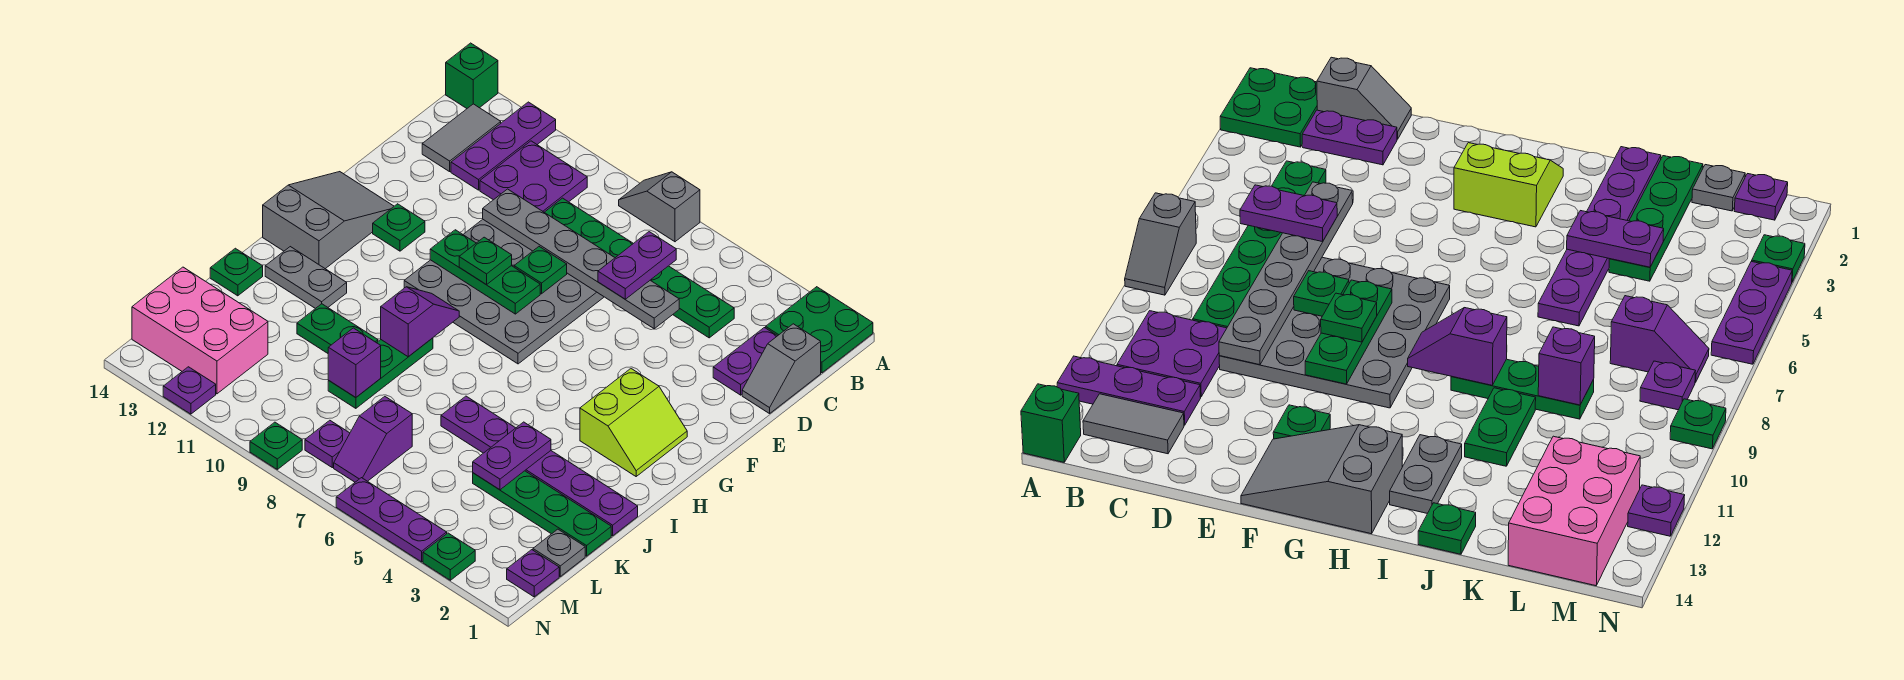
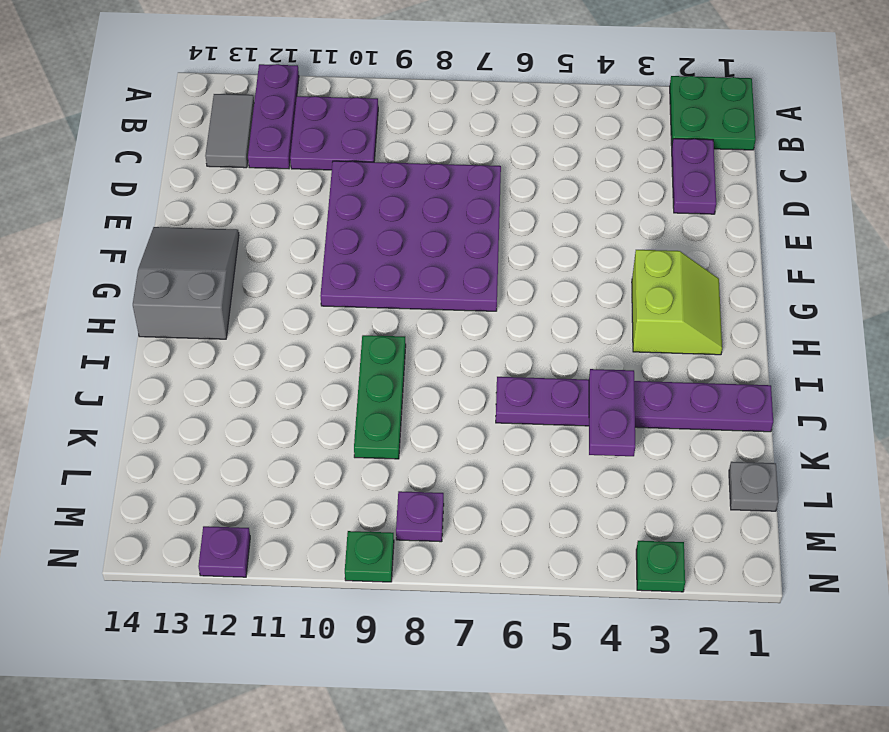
purple plate D7:G10 level 1 -> grey plate D7:G10 level 1
none -> grey slope A7:A8 level 1 top 7
none -> green brick A14 level 1
none -> grey slope C1:D1 level 1 top C
none -> green plate C4:C9 level 1

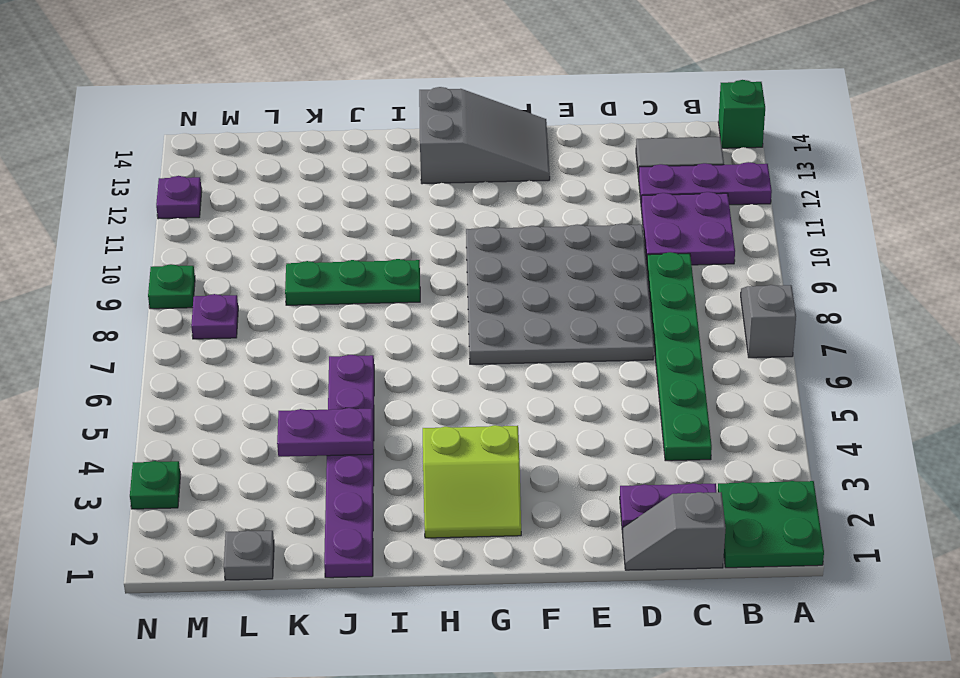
none -> green plate F12 level 1
none -> grey plate I12:I13 level 1
none -> green plate J10:J11 level 1
none -> green plate J14 level 1

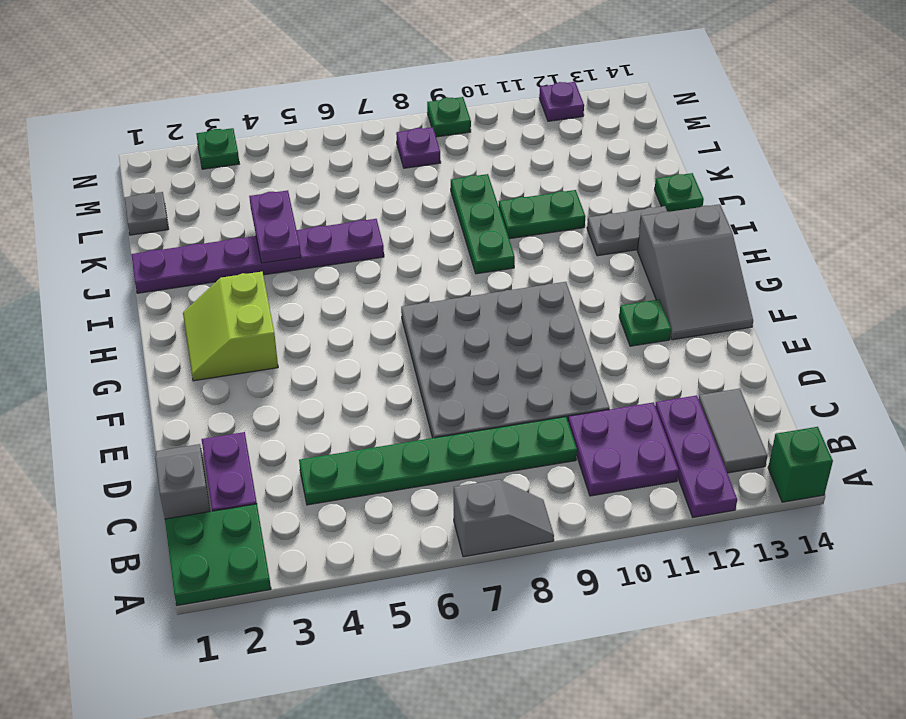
none -> green plate K1:K4 level 1
none -> purple slope L7:M7 level 1 top L
none -> pink brick L12:M14 level 1
none -> purple plate M1 level 1

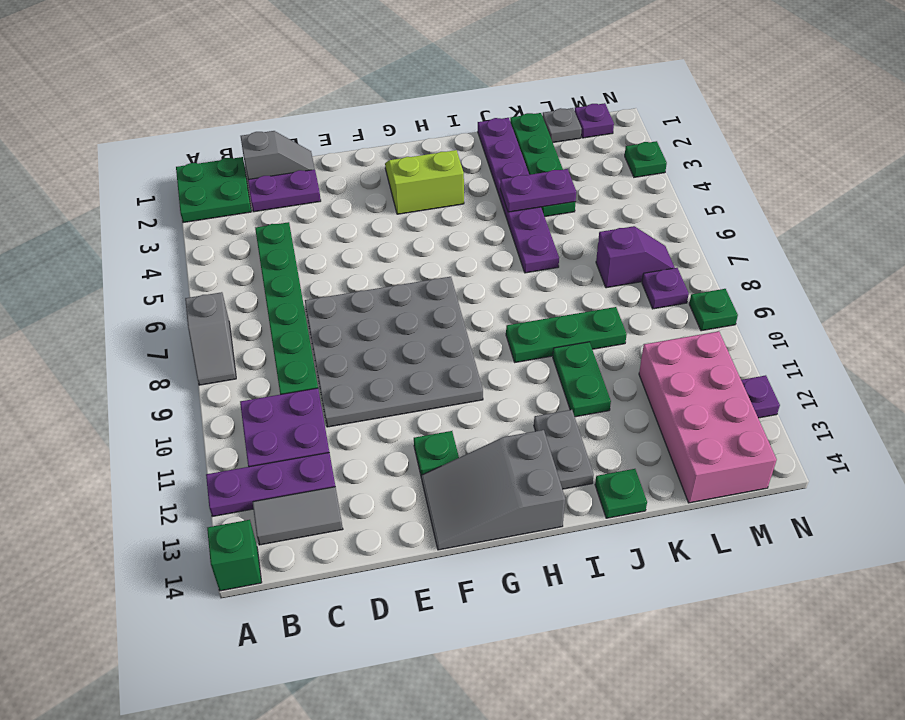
pink brick L11:M14 level 1 -> pink brick L12:M14 level 1
none -> purple plate N4:N6 level 1
none -> grey plate D5:D10 level 2
none -> green plate E8 level 2
none -> green plate F8:F10 level 2

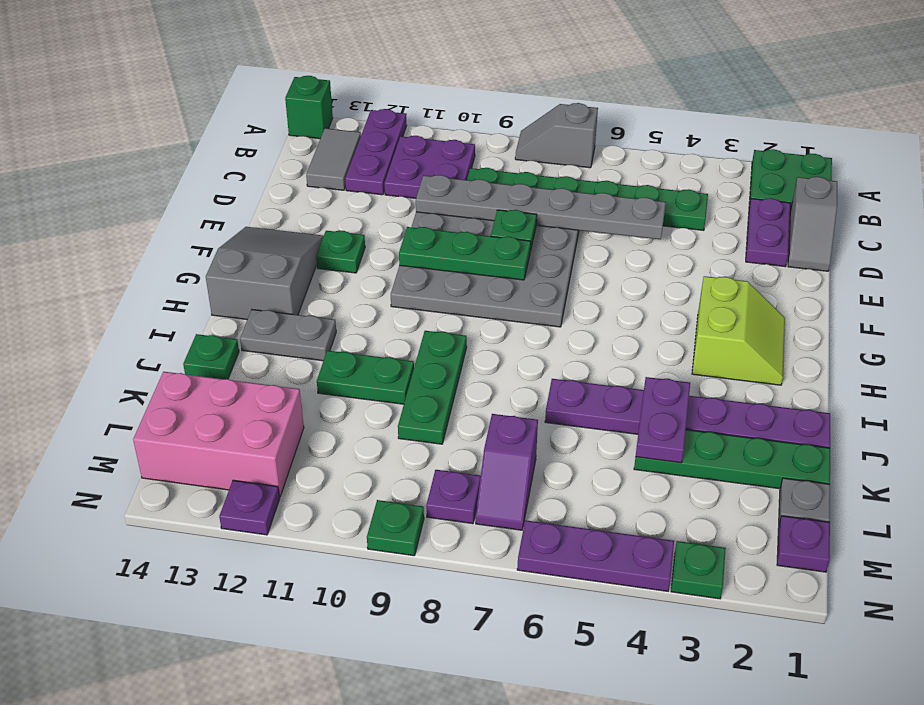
none -> purple slope H9:I9 level 2 top I
none -> purple brick K9 level 2
none -> purple plate C6:D6 level 3
none -> green plate F9 level 3

